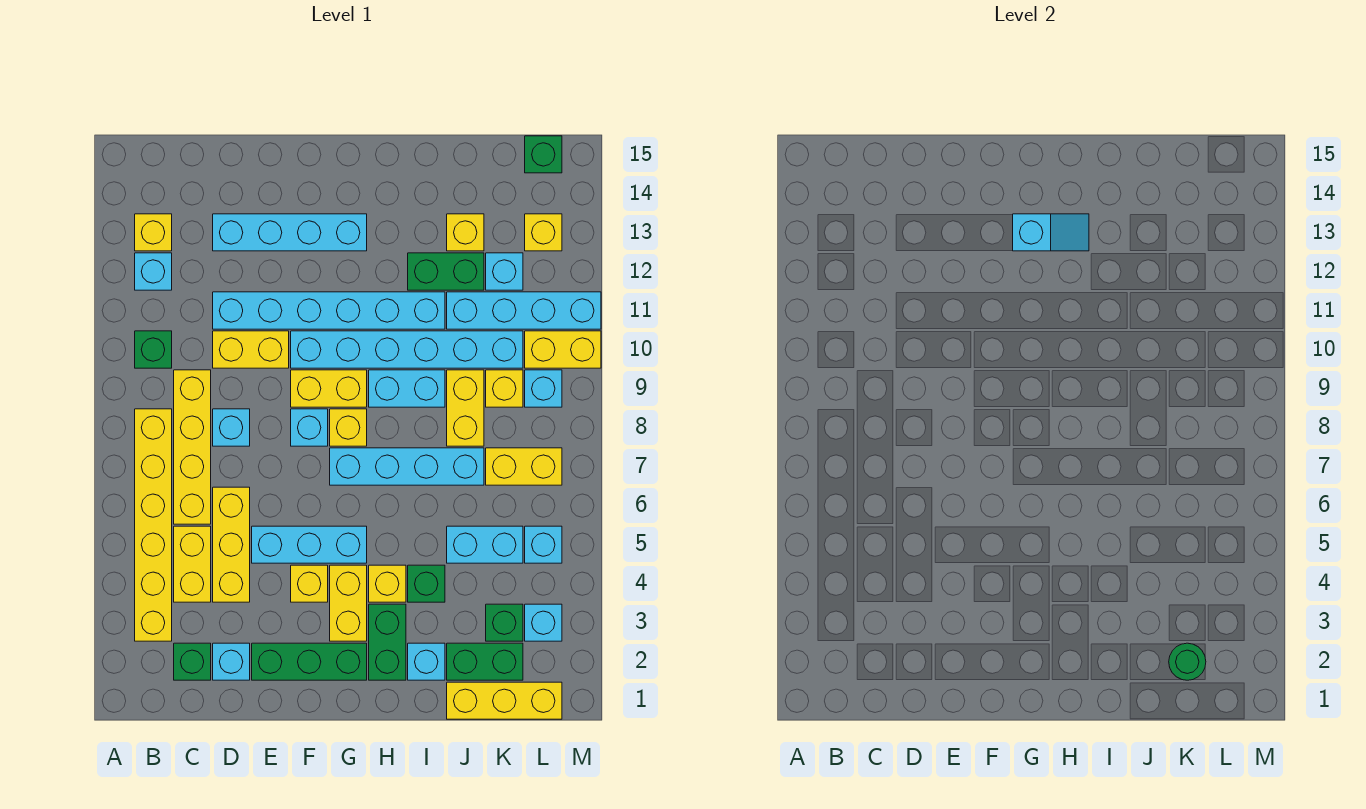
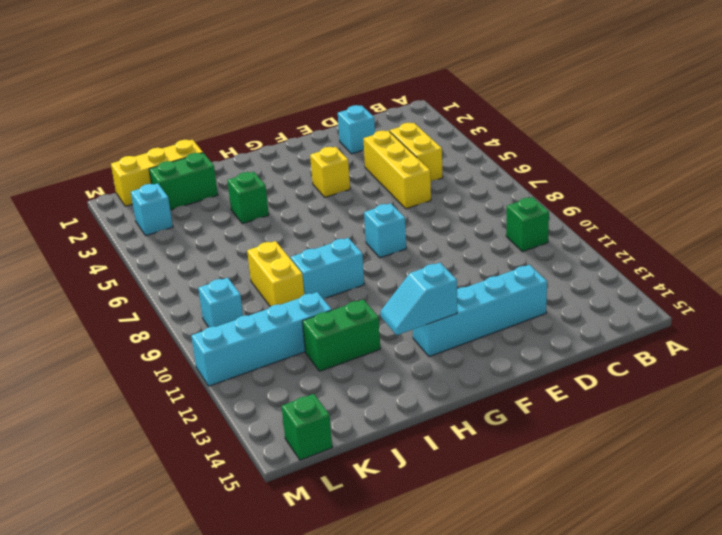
none -> yellow brick B3:B8 level 1
none -> cyan brick B12 level 1
none -> yellow brick B13 level 1
none -> green brick C2 level 1

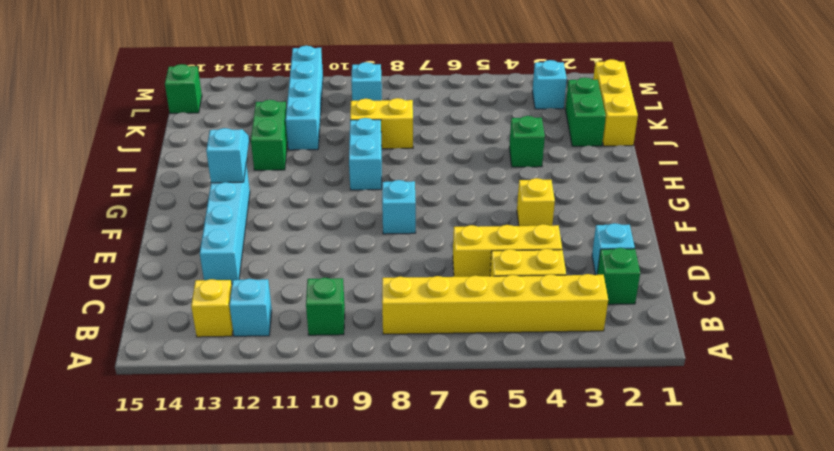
none -> yellow brick C6:C9 level 1
none -> cyan brick D8 level 1
none -> yellow brick D10:E10 level 1
none -> cyan brick D11:I11 level 1

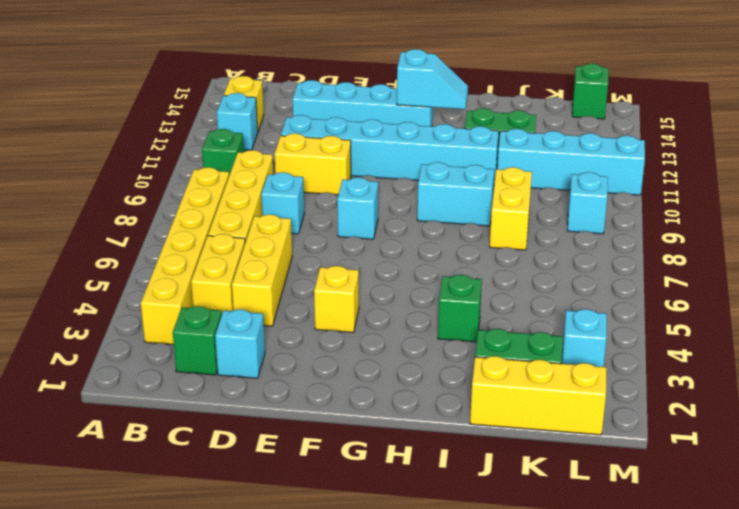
none -> green brick E2:G2 level 1
none -> cyan brick E5:G5 level 1
none -> yellow brick F9:G9 level 1
none -> cyan brick F10:K10 level 1

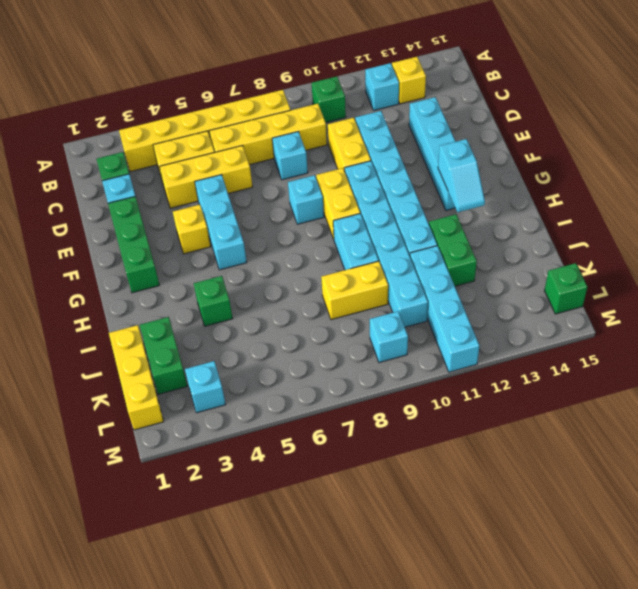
none -> yellow brick G3:G4 level 1
none -> cyan brick G7:J7 level 1
none -> yellow brick G8 level 1
none -> green brick H2:H3 level 1

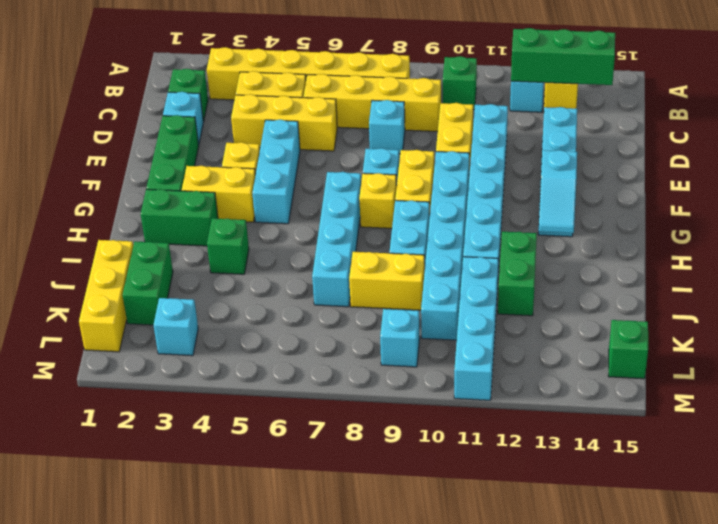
green brick B12:B14 level 2 -> none
none -> yellow brick H4 level 1
none -> cyan brick I2 level 1
none -> cyan brick J5:K5 level 1
none -> yellow brick J13 level 1

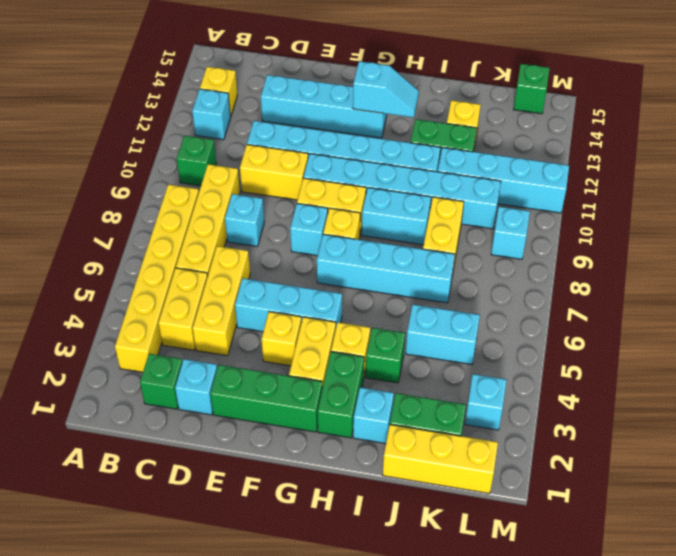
none -> green brick K3 level 1
none -> yellow brick K7:L7 level 1
none -> yellow brick K9 level 1
none -> cyan brick K12 level 1

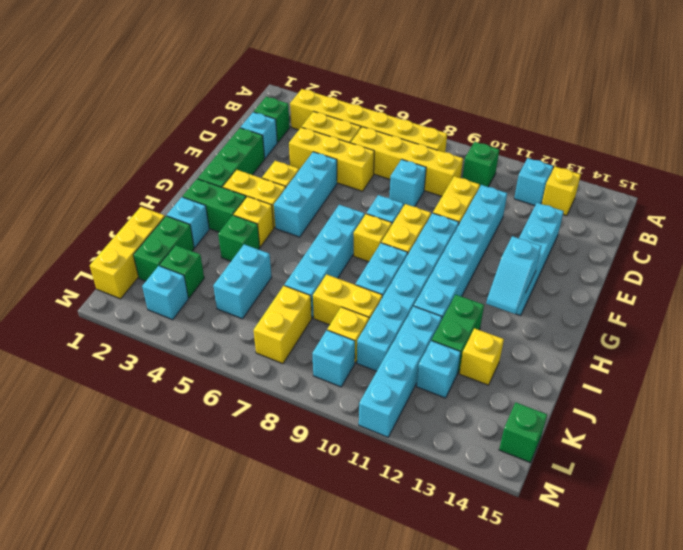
none -> cyan brick L5 level 1
none -> yellow brick L10:M10 level 1
none -> yellow brick L13 level 1
none -> green round brick K2 level 2

